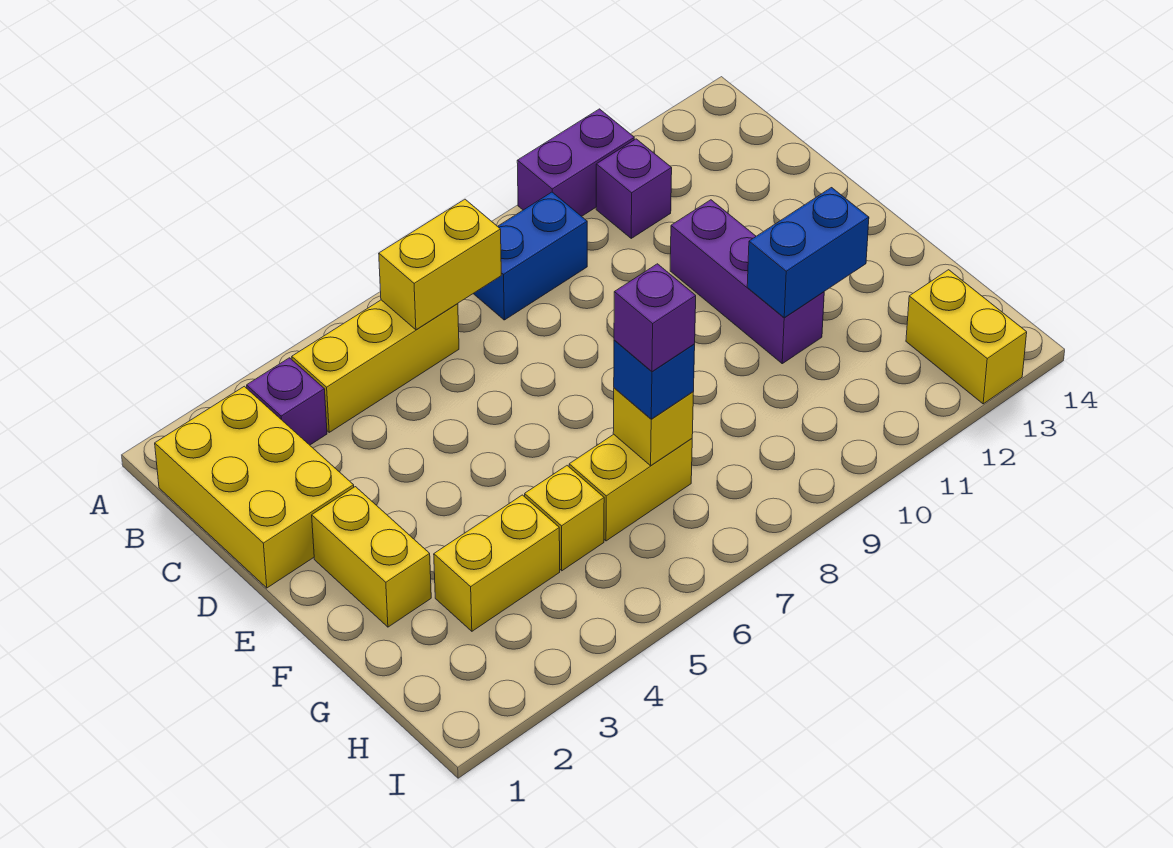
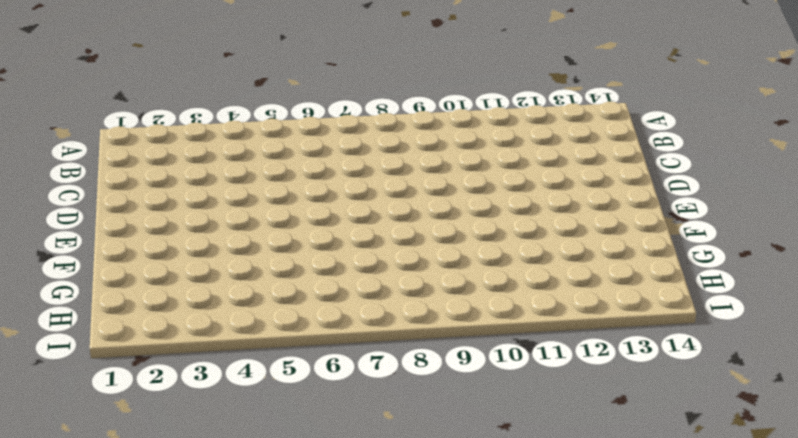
none -> purple brick A10:A11 level 1
none -> yellow brick B1:D2 level 1
none -> purple brick B3 level 1

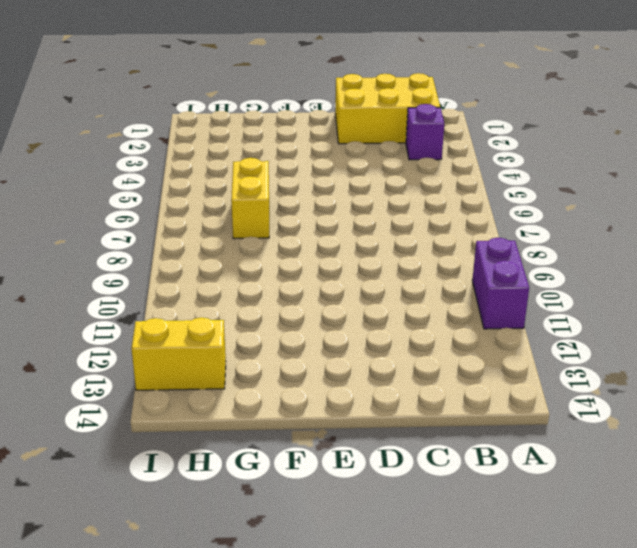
none -> yellow brick B4:B6 level 1
none -> blue brick B8:B9 level 1
none -> purple brick B11 level 1

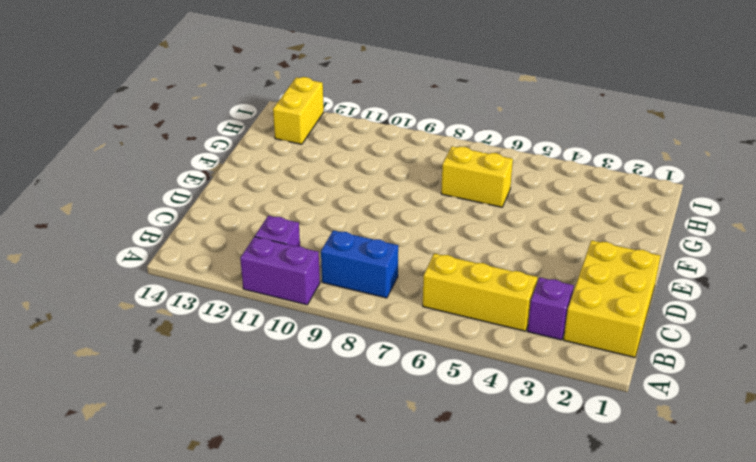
none -> purple brick D11:F11 level 1
none -> yellow brick E2:F2 level 1
none -> yellow brick G3:G4 level 1

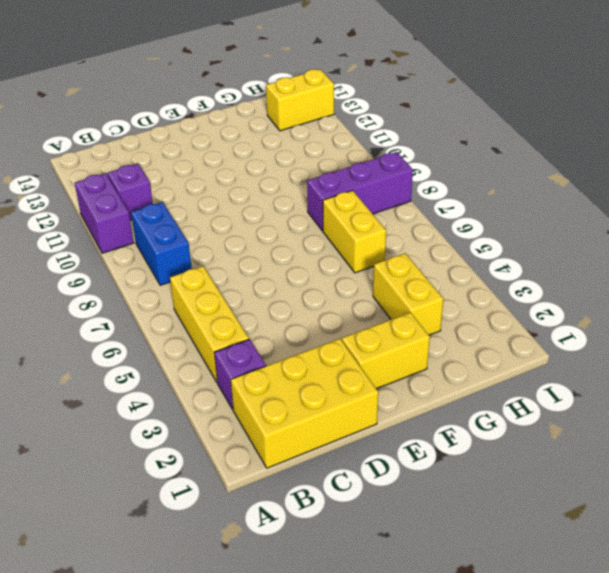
purple brick G8:I8 level 1 -> purple brick D11:F11 level 1
none -> yellow brick G5 level 1
none -> yellow brick B6:B7 level 2
none -> blue brick F11:F12 level 2

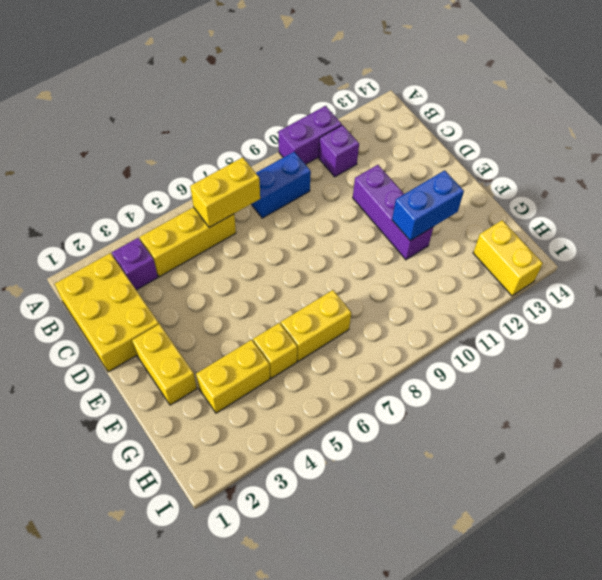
none -> yellow brick G7 level 2
none -> blue brick G7 level 3
none -> purple brick G7 level 4

